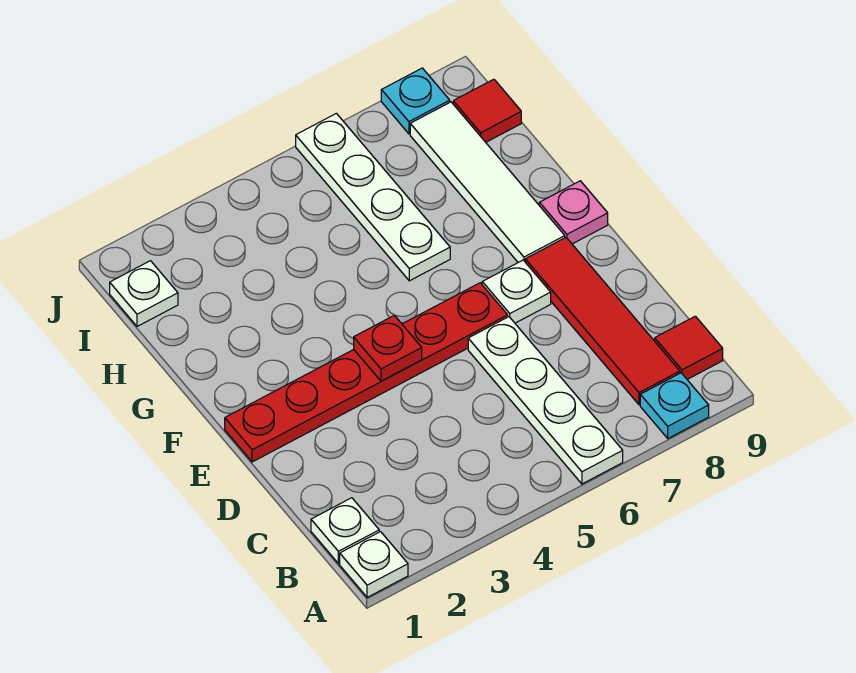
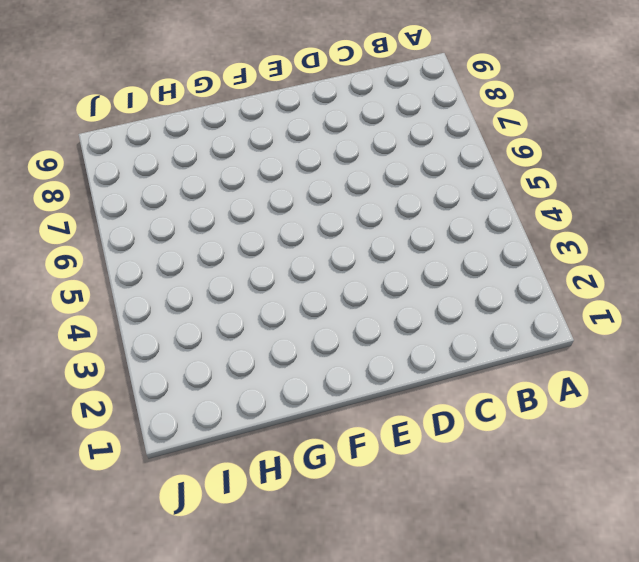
none -> white plate A1 level 1
none -> white plate A6:D6 level 1
none -> cyan plate A8 level 1

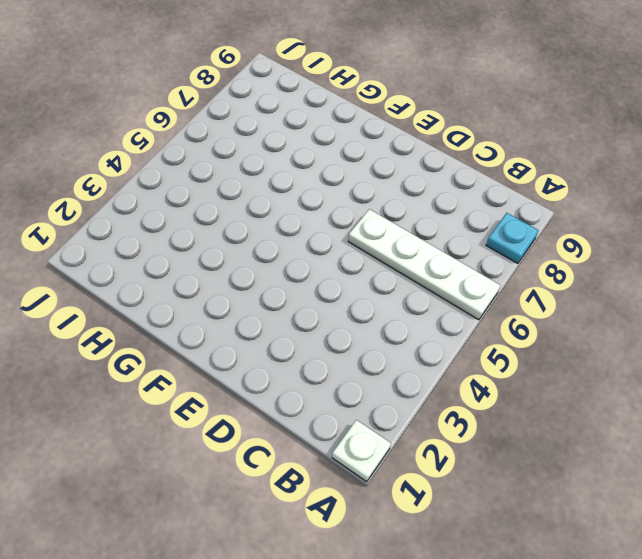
none -> white plate B1 level 1
none -> red tile B8:E8 level 1
none -> red tile B9 level 1

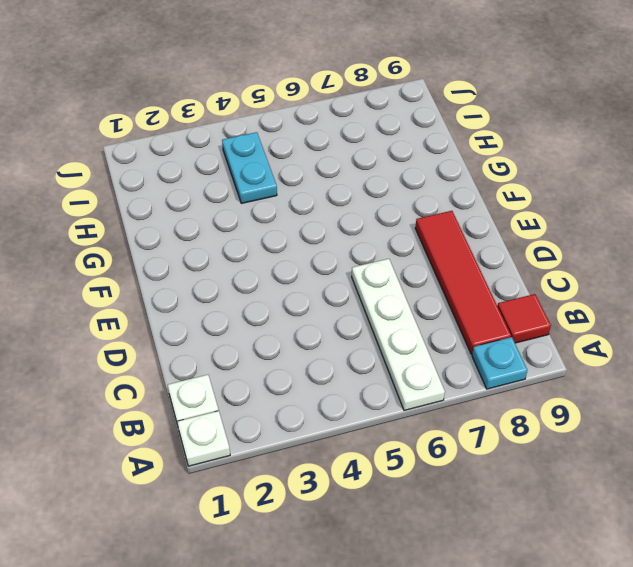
cyan plate H4:I4 level 1 -> none
none -> red plate E1:E6 level 1
none -> white plate E7 level 1
none -> white tile F8:I8 level 1

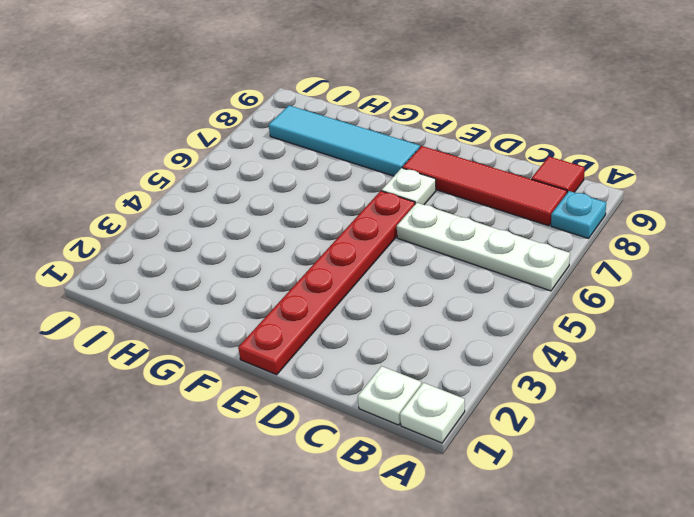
cyan tile F8:I8 level 1 -> white tile F8:I8 level 1
none -> pink plate F9 level 1
none -> white plate G6:J6 level 1
none -> white plate I1 level 1

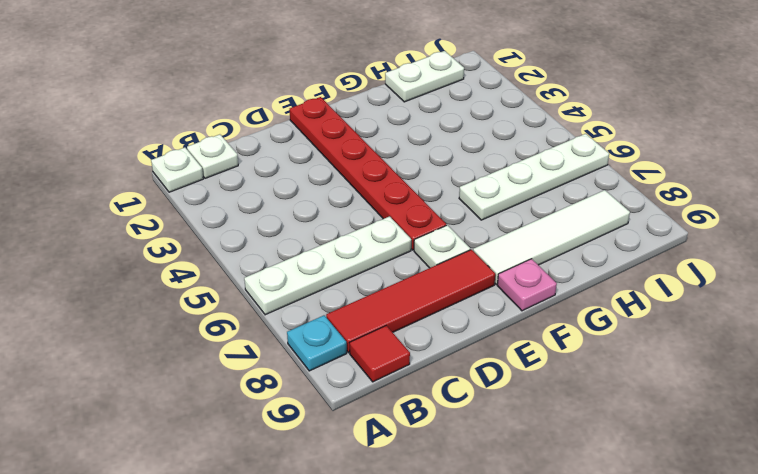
white plate H1:I1 level 1 -> white plate I1 level 1
none -> red tile I9 level 1
none -> cyan plate J8 level 1
none -> red plate E4 level 2

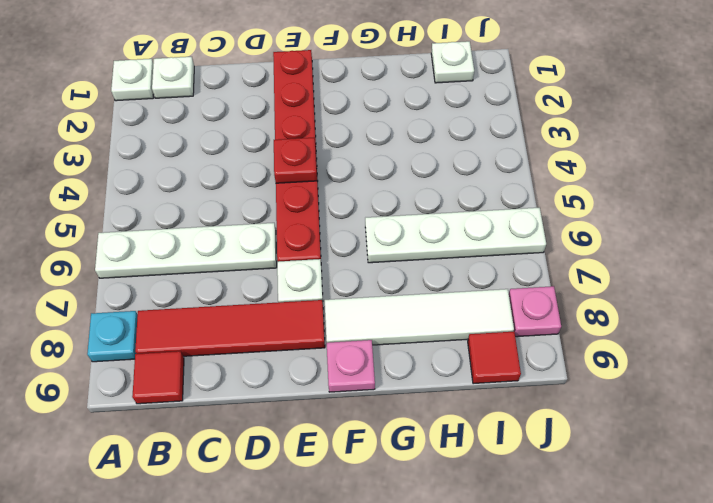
pink plate J8 level 1 -> cyan plate J8 level 1

